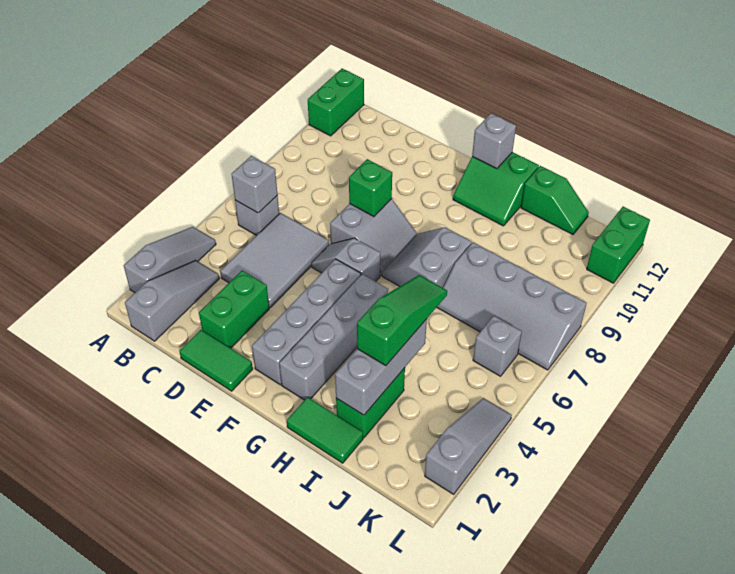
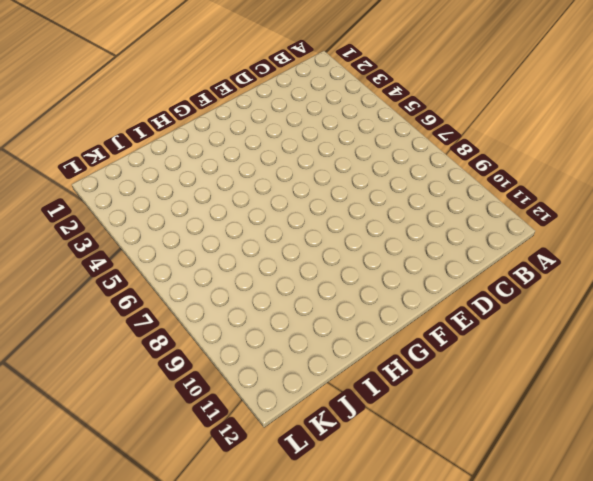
none -> grey slope A2:A4 level 1 top 2
none -> green brick A11:A12 level 1
none -> grey slope B1:B3 level 1 top 1

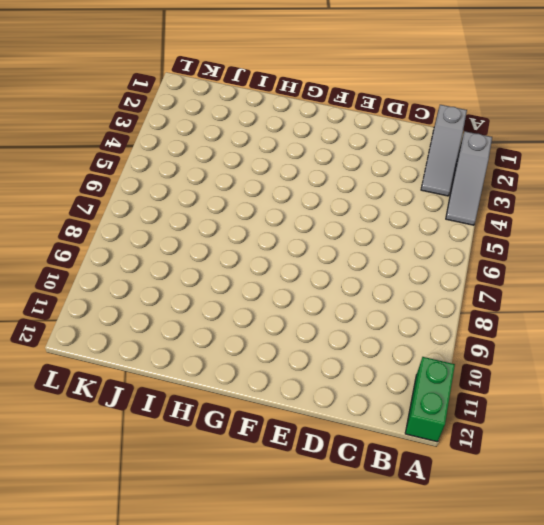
none -> grey brick B6 level 1
none -> grey tile C4:D6 level 1
none -> green tile D1:E1 level 1

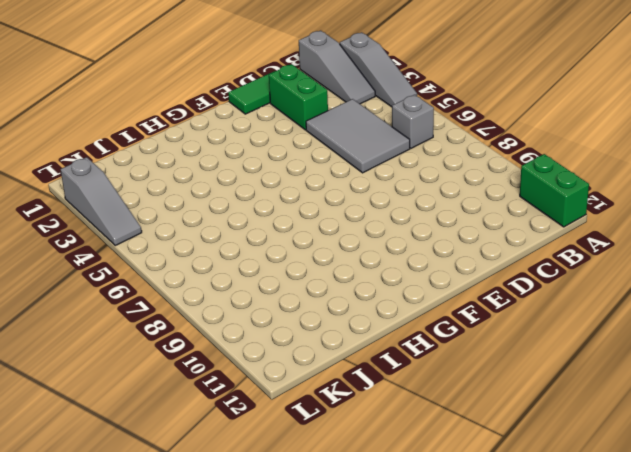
none -> grey slope E6:F6 level 1 top F
none -> grey slope E7:F8 level 1 top E
none -> grey brick F2:F5 level 1

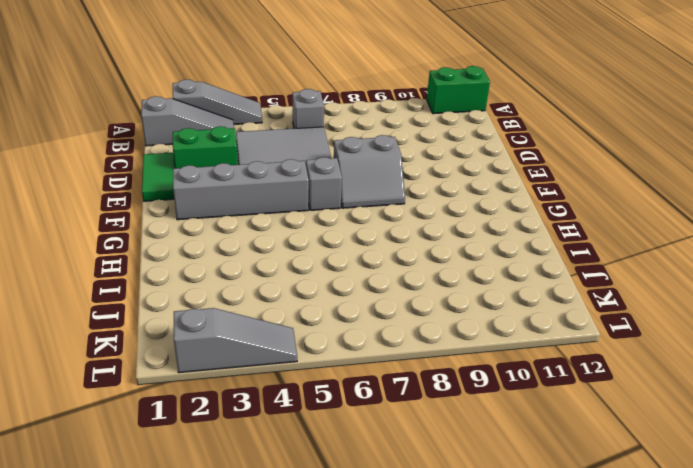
none -> grey brick G2:G5 level 1
none -> grey slope G7:H8 level 1 top H
none -> green slope G11:H12 level 1 top 12

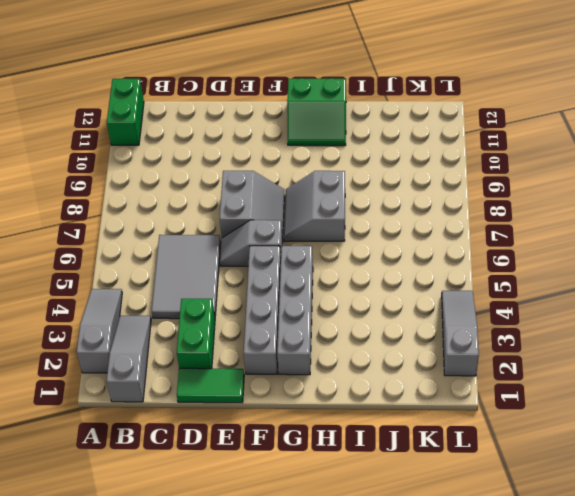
none -> grey brick B6 level 1
none -> green tile H1:I1 level 1
none -> green brick I2:I3 level 1

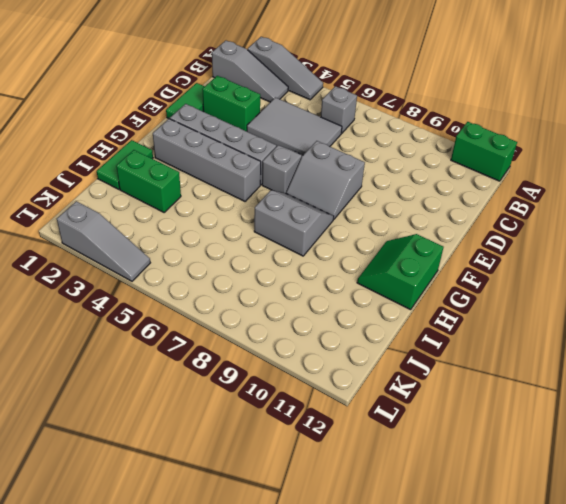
none -> grey slope I7:L8 level 1 top 8
none -> green slope I12:J12 level 1 top I
none -> grey brick K6 level 1

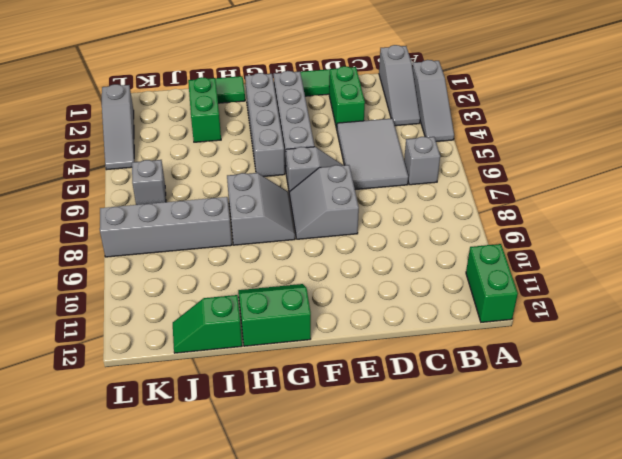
none -> green brick L11:L12 level 1
none -> grey brick B6 level 2
none -> green brick E8 level 2

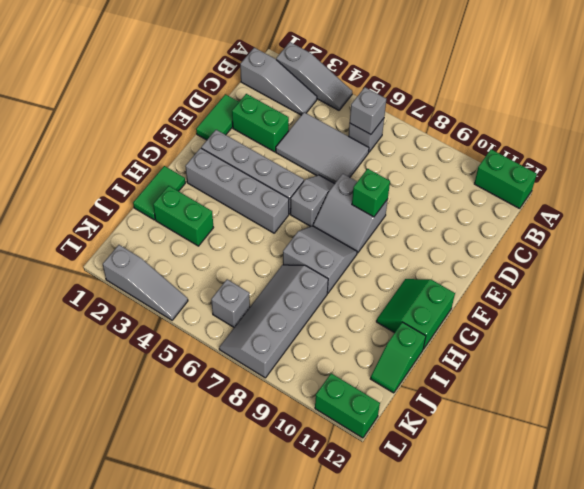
none -> grey brick G12 level 2
none -> grey brick I2:I4 level 2
none -> green slope I3:I5 level 3 top 3

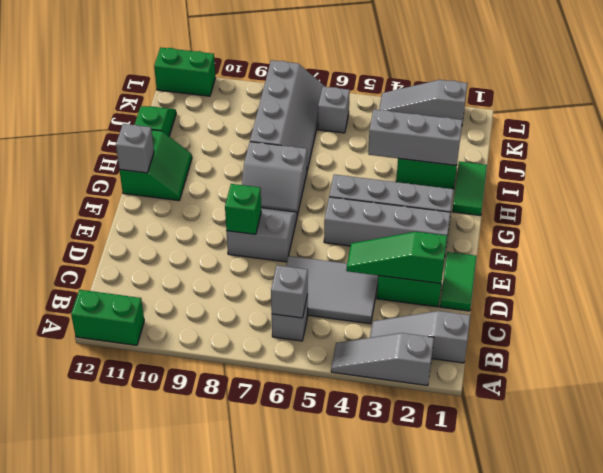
green slope D2:D4 level 2 top 2 -> green slope I3:I5 level 3 top 3
none -> grey slope E6:F6 level 1 top F

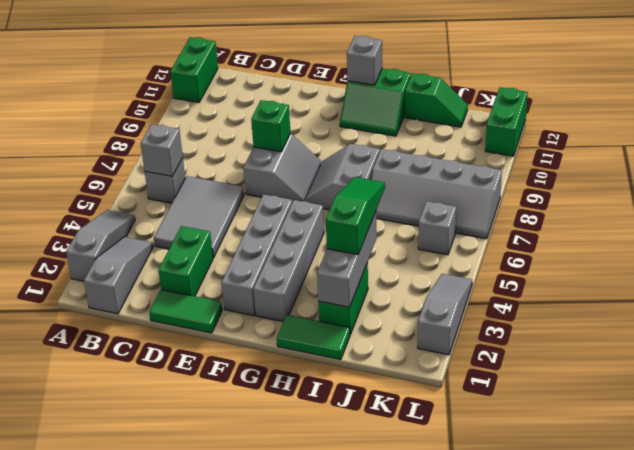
none -> grey slope E6:F6 level 1 top F

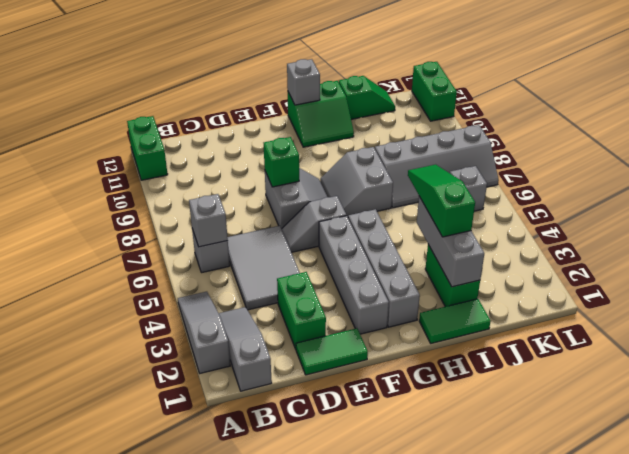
none -> grey slope L2:L4 level 1 top 2

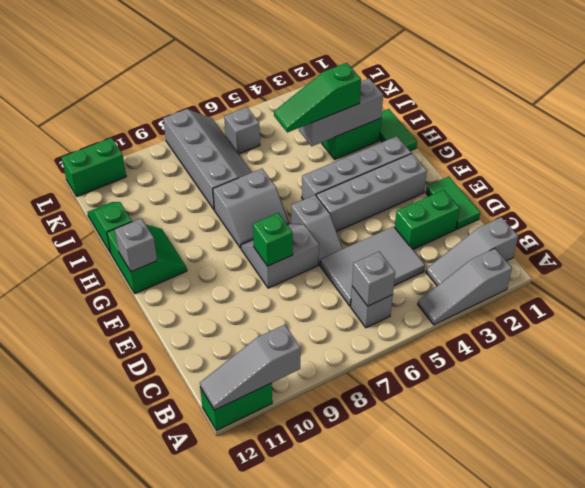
grey slope A10:A12 level 2 top 10 -> grey slope L2:L4 level 1 top 2

